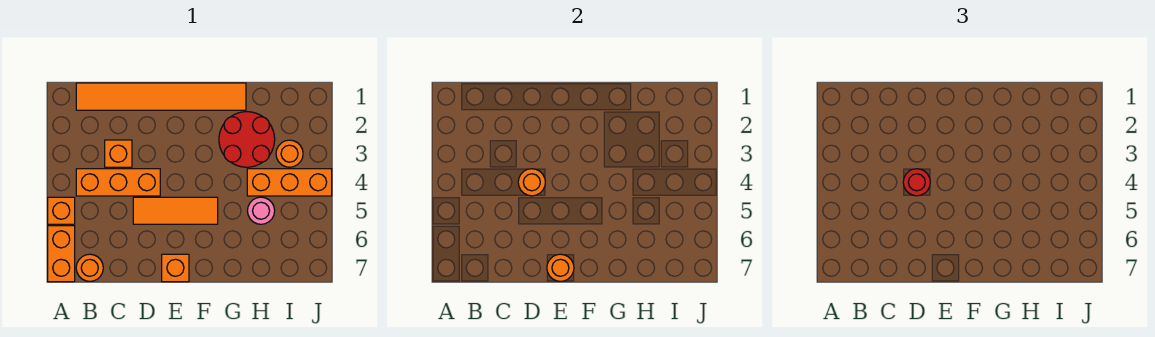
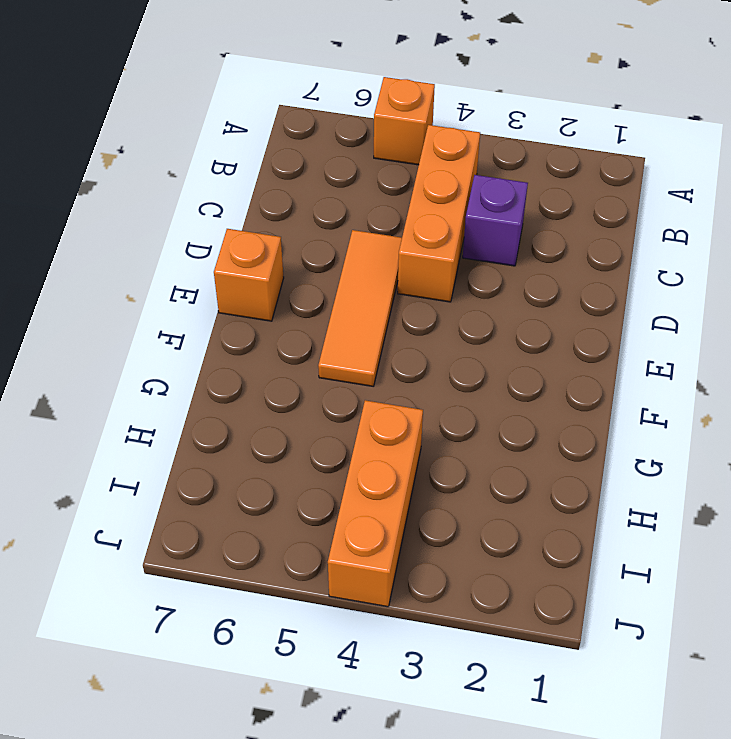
purple brick C3 level 1 -> orange brick C3 level 1
none -> orange brick A6:A7 level 1
none -> orange tile B1:G1 level 1
none -> orange round brick B7 level 1

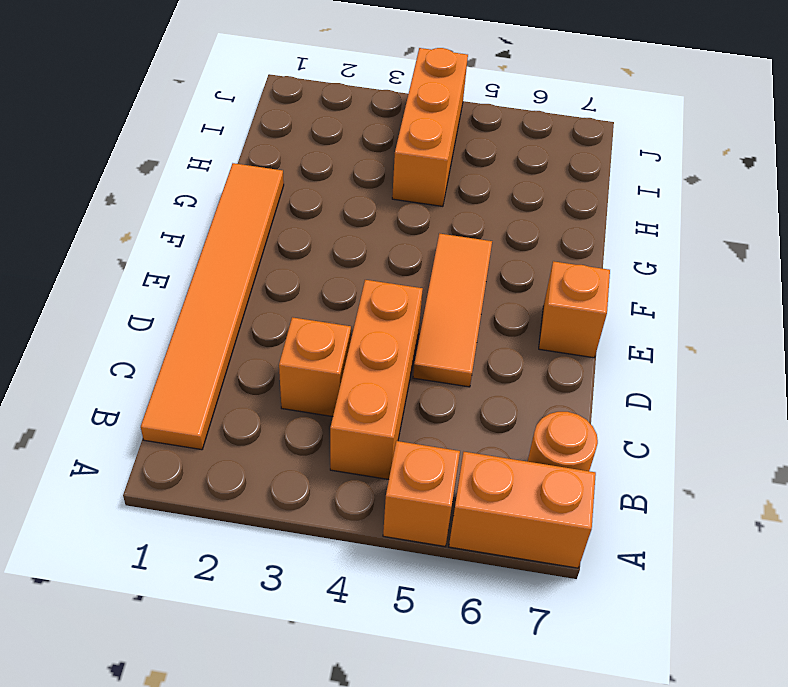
none -> red round brick G2:H3 level 1
none -> pink round brick H5 level 1
none -> orange round brick I3 level 1

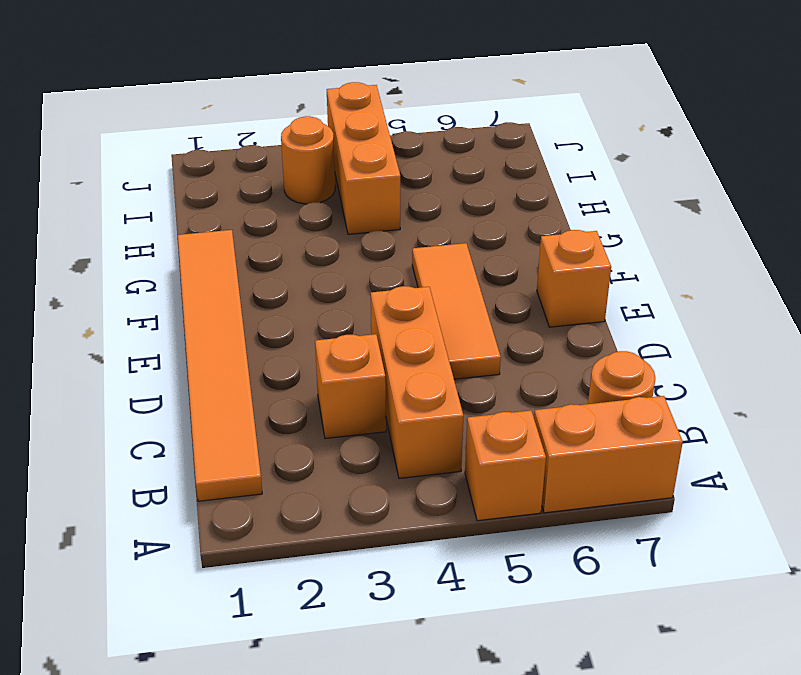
none -> red round brick G2:H3 level 1
none -> pink round brick H5 level 1
none -> orange round brick D4 level 2

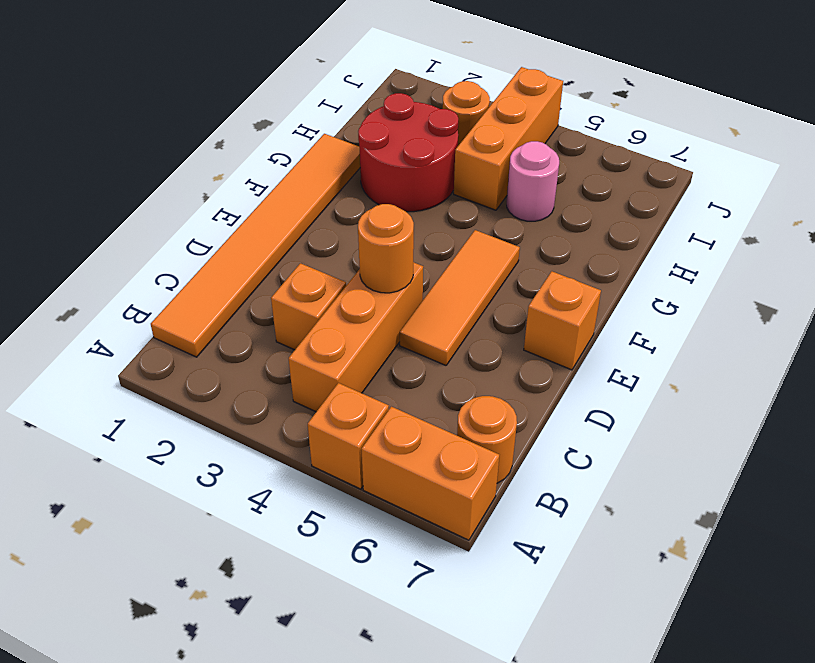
none -> orange round brick E7 level 2
none -> red round brick D4 level 3

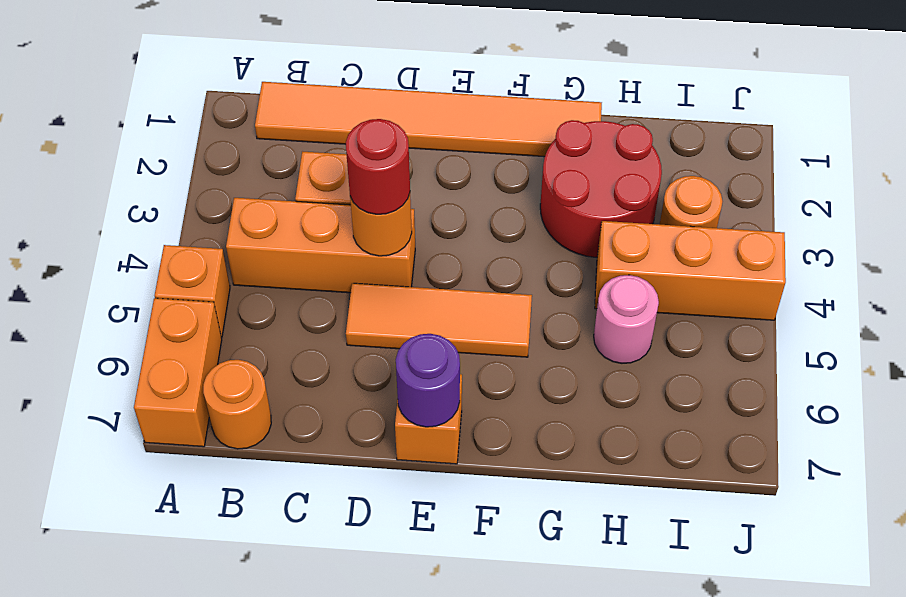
purple round brick E7 level 2 -> orange round brick E7 level 2

